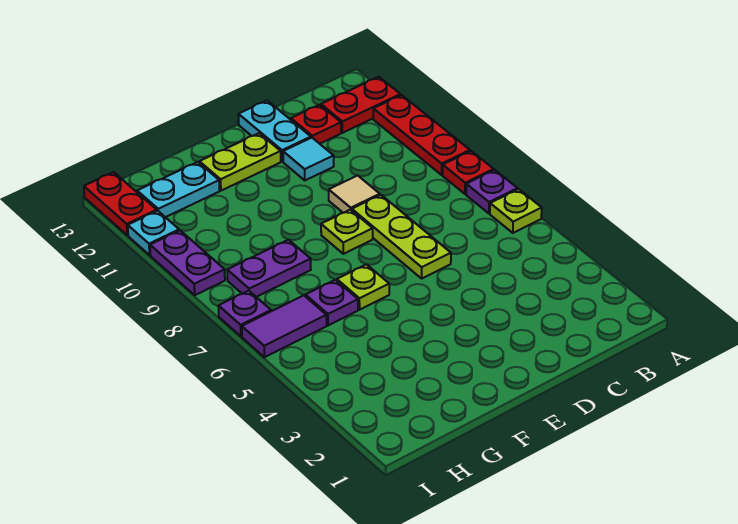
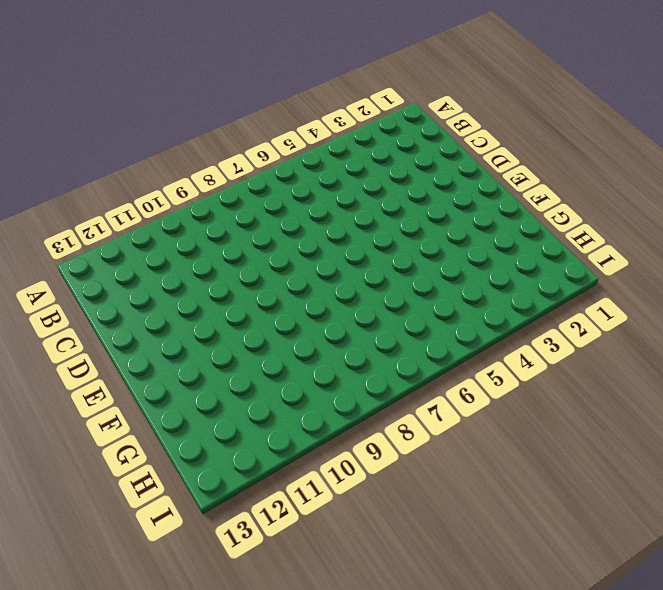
none -> lime plate A6 level 1
none -> purple plate A7 level 1
none -> red plate A8 level 1

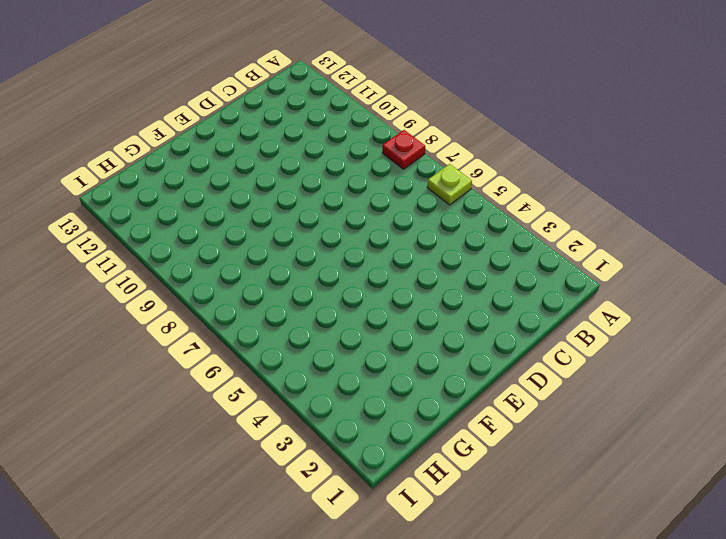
none -> purple plate A7 level 1
none -> red plate A9:A11 level 1
none -> red plate A12:B12 level 1

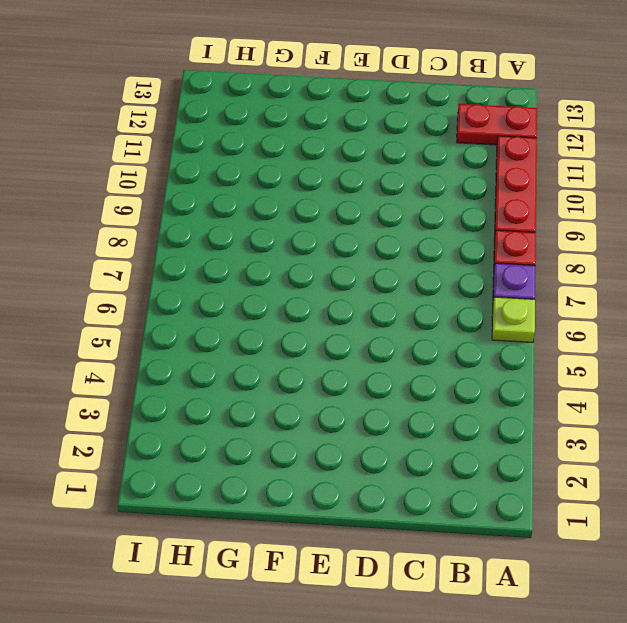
none -> red plate C12 level 1
none -> lime plate D6:D8 level 1
none -> tan tile D9 level 1

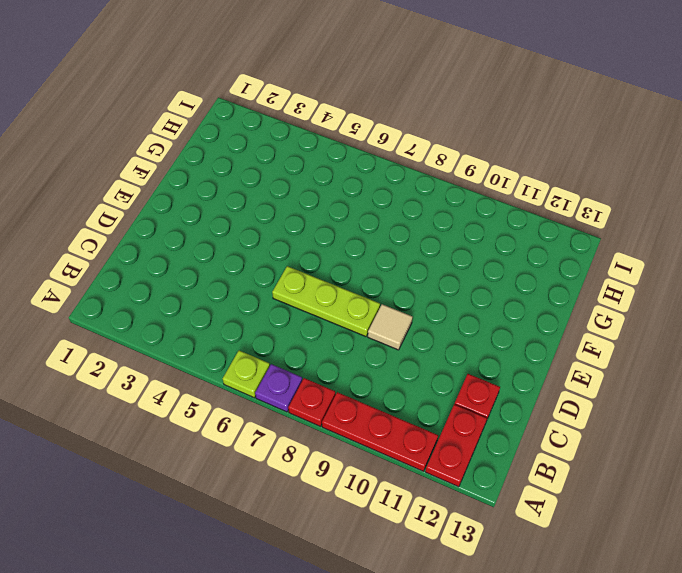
none -> cyan tile D11 level 1
none -> cyan plate D12:D13 level 1
none -> lime plate E8 level 1

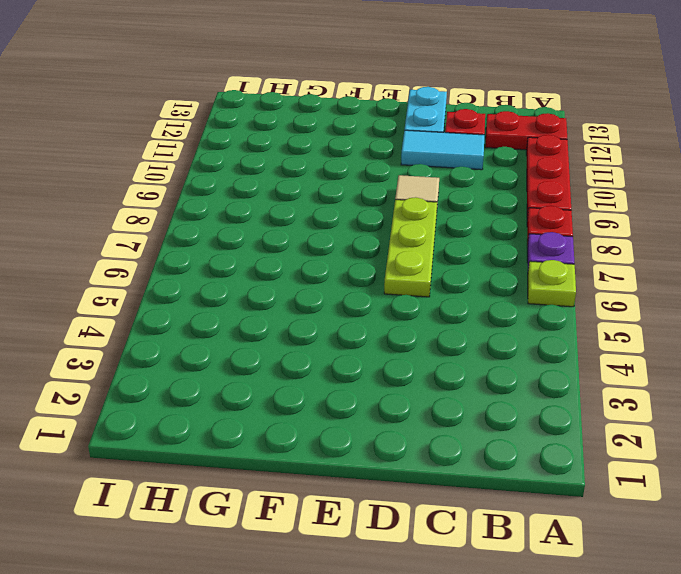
cyan tile C11:D11 level 1 -> cyan tile D11 level 1
none -> lime plate E8 level 1
none -> lime plate E12:F12 level 1
none -> lime plate F6 level 1

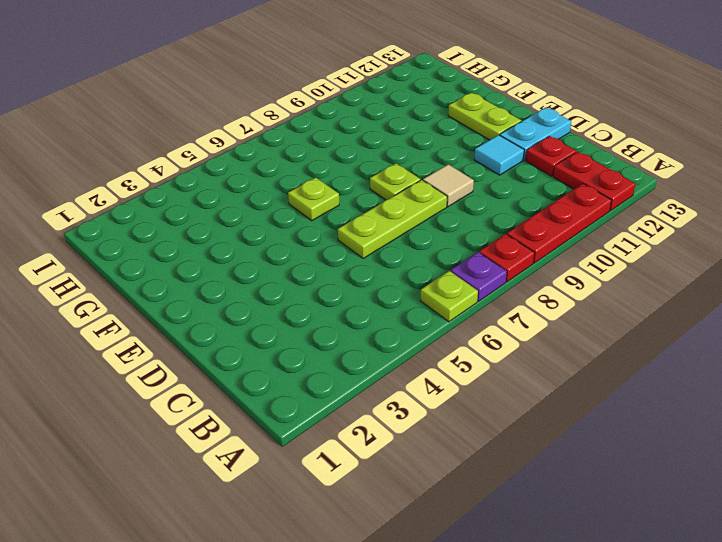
none -> purple plate G6 level 1
none -> purple plate G8:H8 level 1
none -> cyan plate G12:H12 level 1

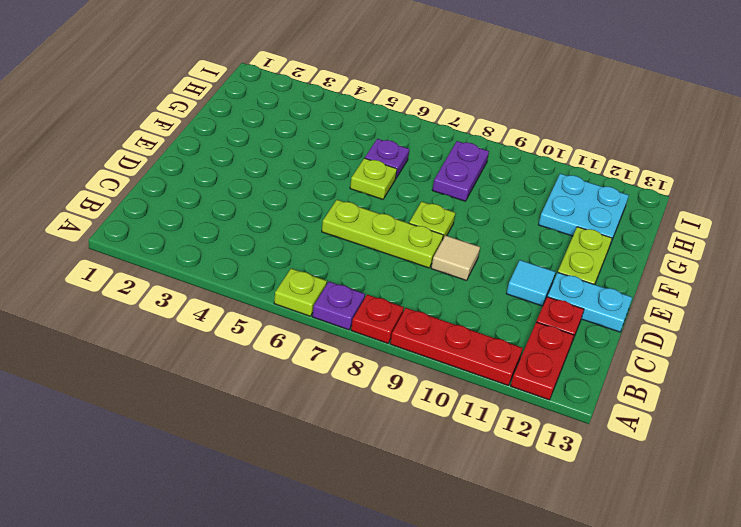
cyan plate G11:H12 level 1 -> cyan plate G12:H12 level 1
none -> purple tile H6:I6 level 1
none -> purple plate I7 level 1
none -> purple plate I9:I10 level 1

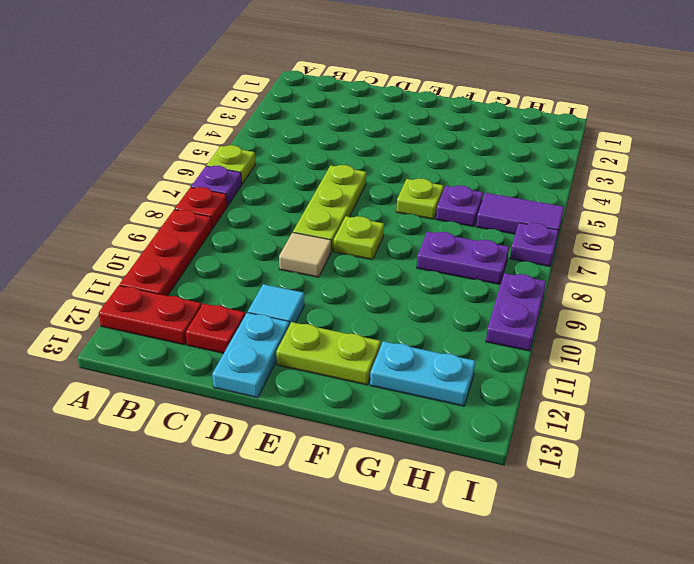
none -> cyan plate I11 level 1
none -> red plate I12:I13 level 1

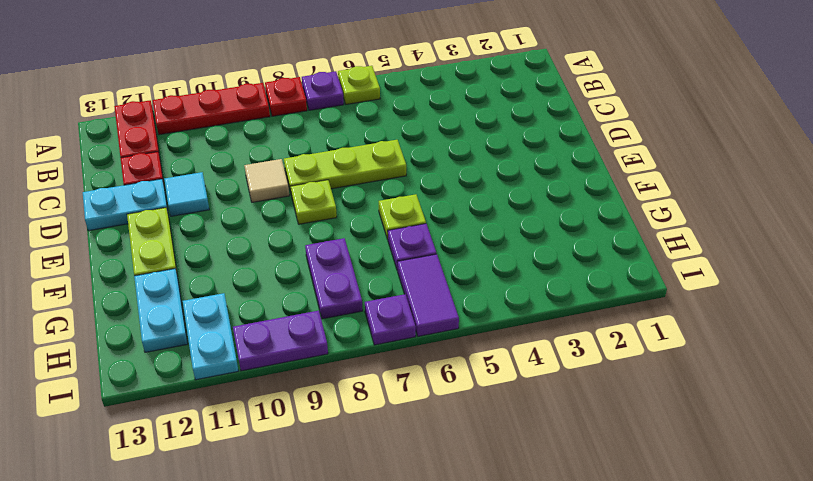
cyan plate H11:I11 level 1 -> cyan plate I11 level 1
none -> red plate I12:I13 level 1

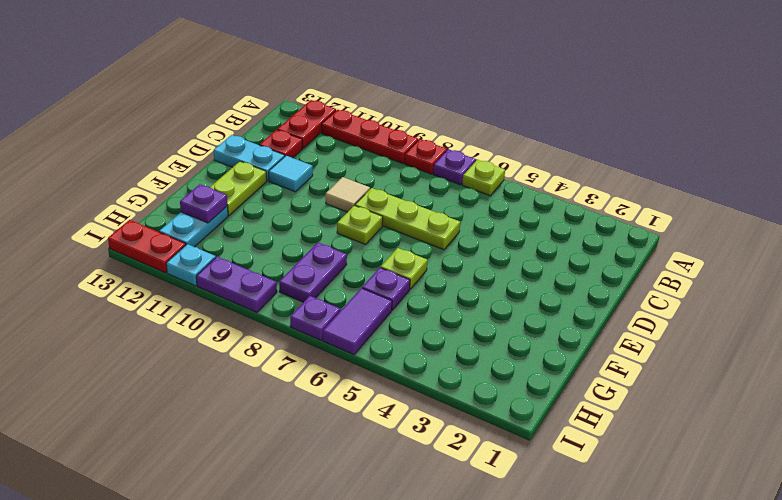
purple plate G12 level 2 -> none

